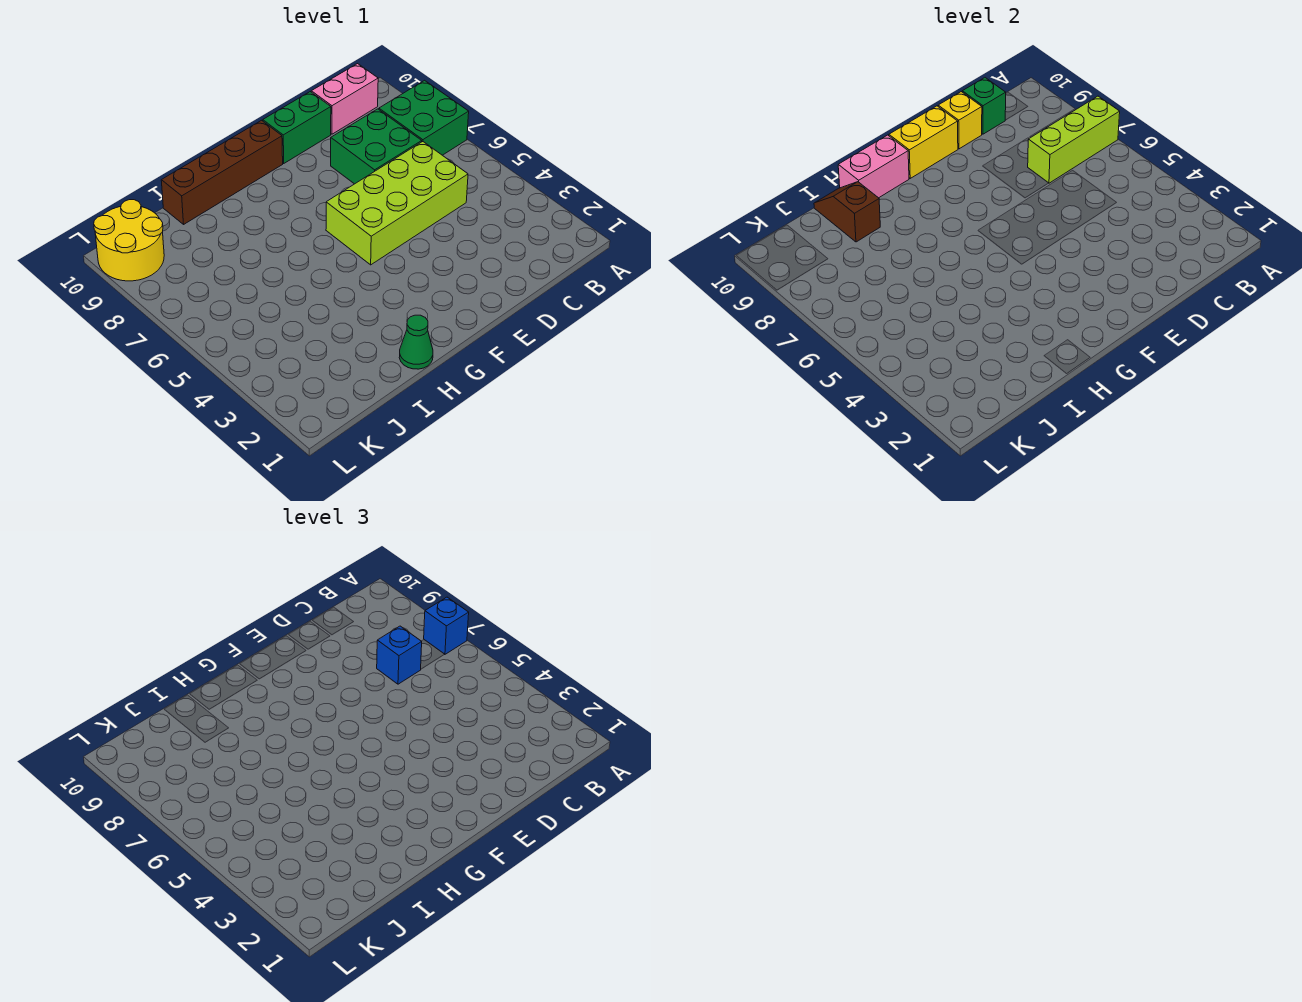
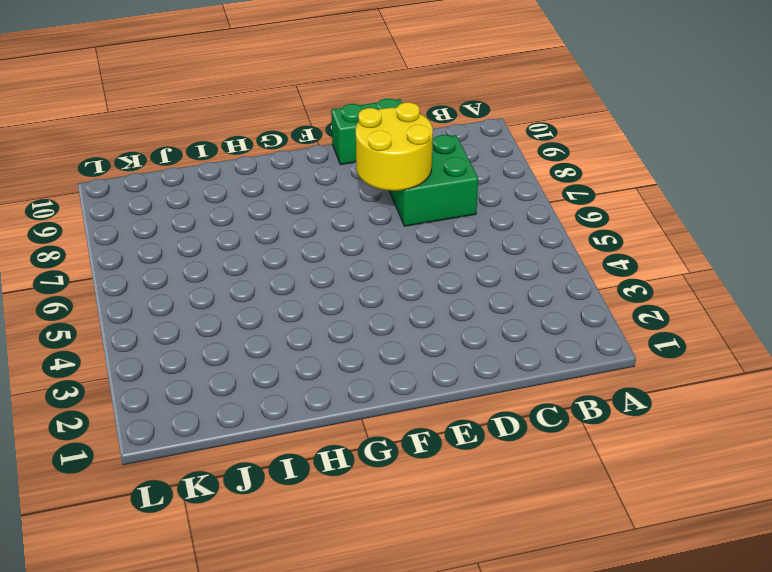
yellow round brick D7:E8 level 2 -> yellow round brick K9:L10 level 1
none -> green brick A7:B8 level 1
none -> pink brick B10:C10 level 1
none -> lime brick C5:F6 level 1

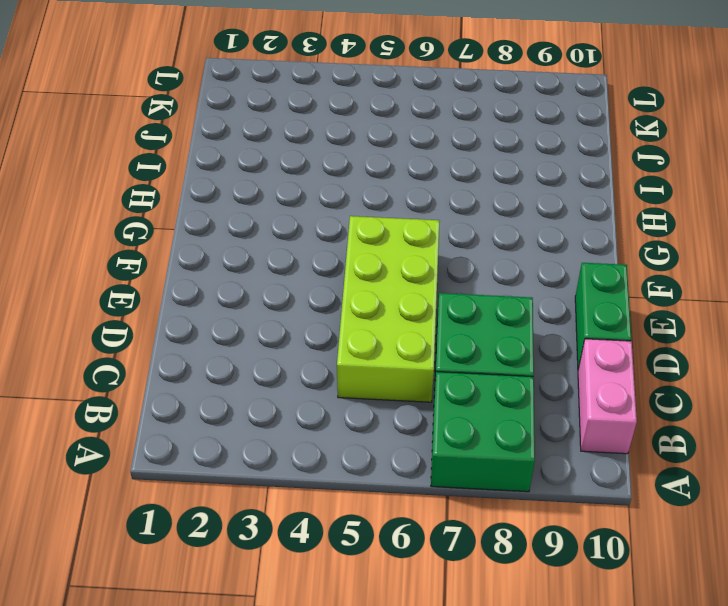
none -> brown brick F10:I10 level 1
none -> green cone H1 level 1
none -> yellow round brick K9:L10 level 1

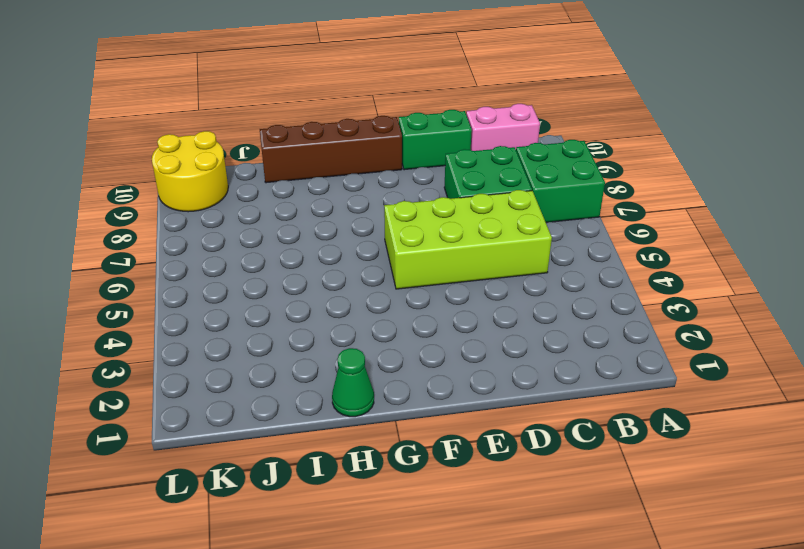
none -> lime brick A7:C7 level 2
none -> green brick C10 level 2
none -> yellow brick D10 level 2

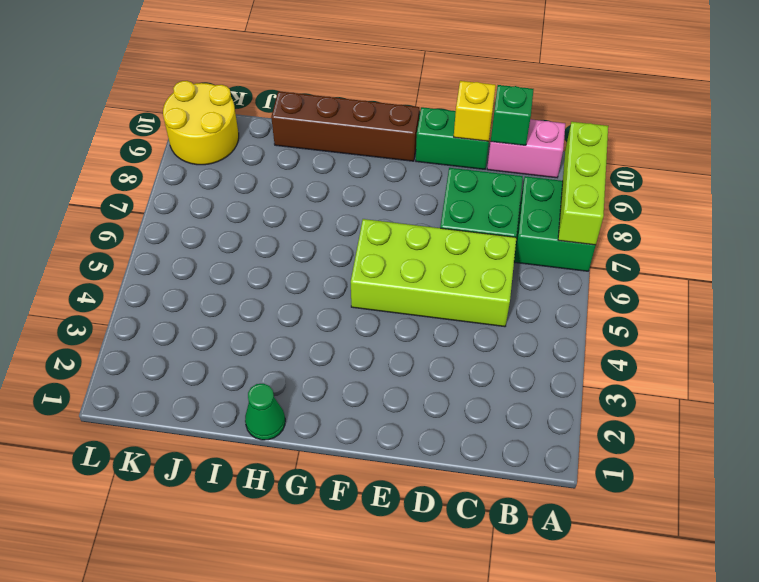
lime brick A7:A9 level 2 -> lime brick A7:C7 level 2
none -> yellow brick E10:F10 level 2
none -> pink brick G10:H10 level 2
none -> brown slope I9:I10 level 2 top 9

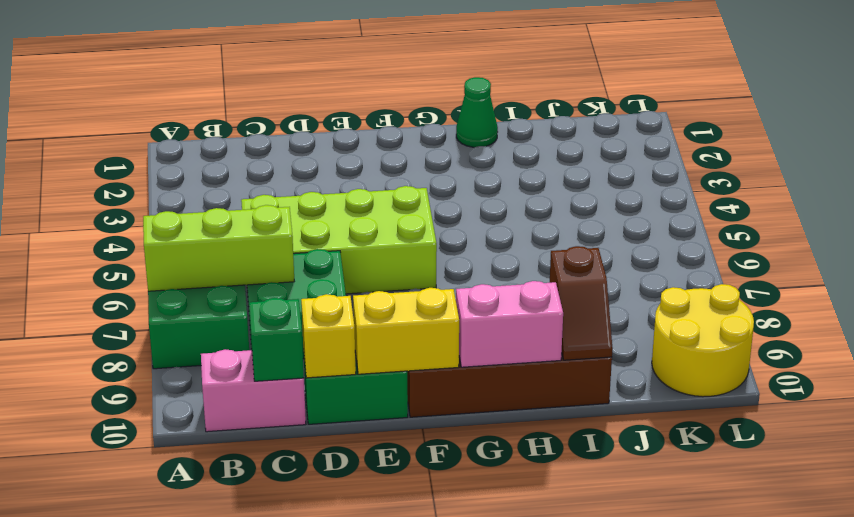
none -> blue brick A7 level 3
none -> blue brick C7 level 3

